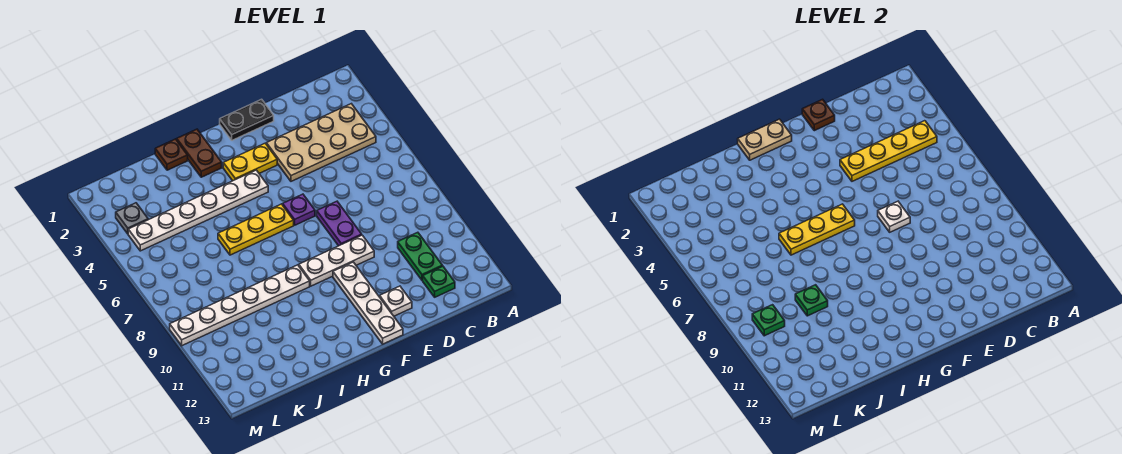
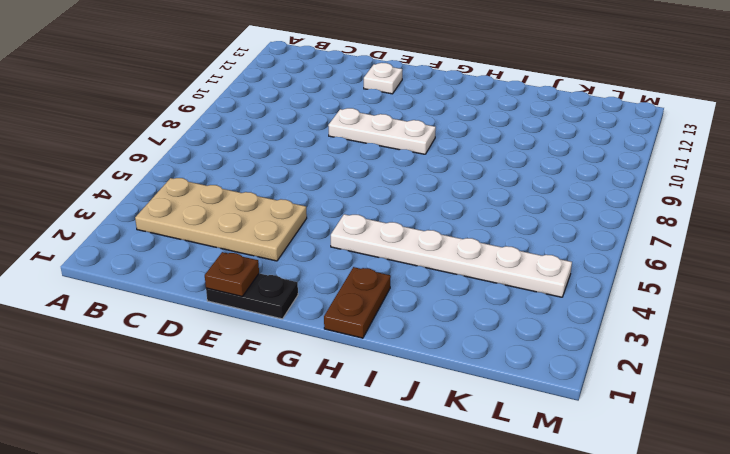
none -> green plate C10:C11 level 1
none -> green plate C12 level 1
none -> purple plate E7:E8 level 1

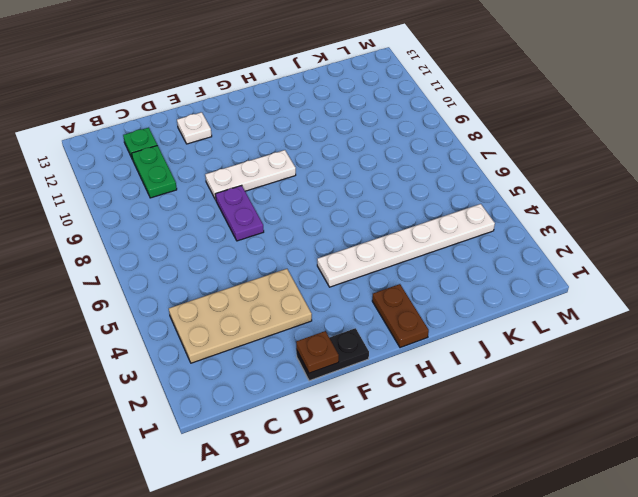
none -> yellow plate F3:G3 level 1
none -> purple plate F6 level 1
none -> white plate F10:F13 level 1

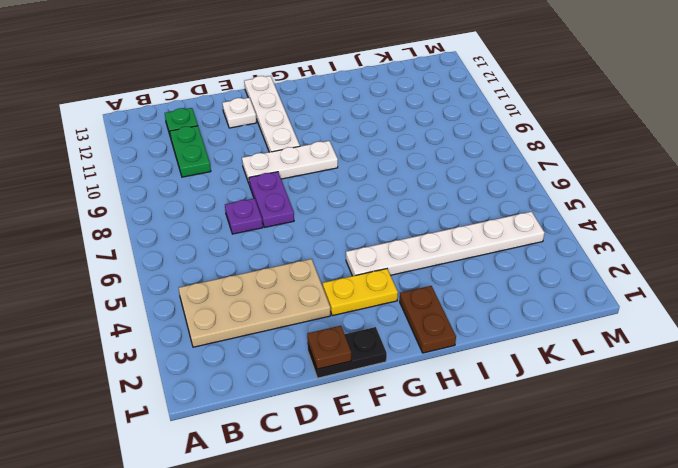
purple plate D7 level 1 -> purple plate F6 level 1
none -> yellow plate G6:I6 level 1
none -> white plate H9:M9 level 1
none -> brown plate I1 level 1

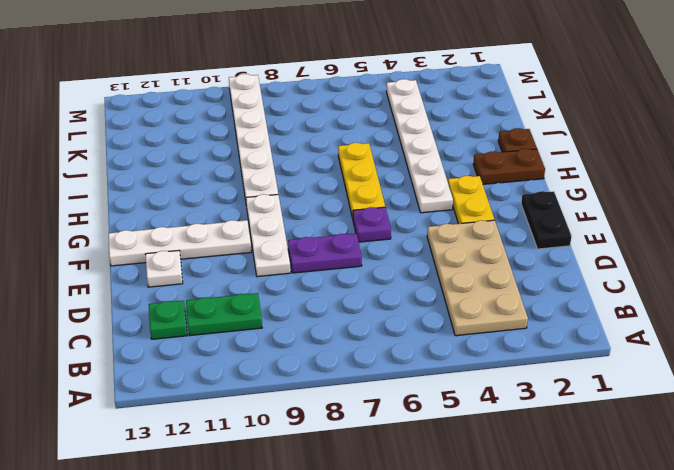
none -> grey plate L3 level 1
none -> yellow plate B4:E4 level 2
none -> brown plate E1 level 2

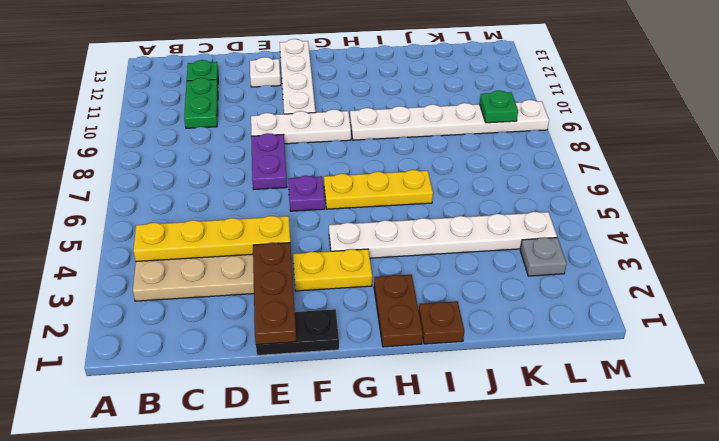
brown plate E1:E3 level 2 -> brown plate E1 level 2
none -> white plate E7 level 2
none -> tan plate G1:H1 level 2
none -> yellow plate G6:I6 level 2

